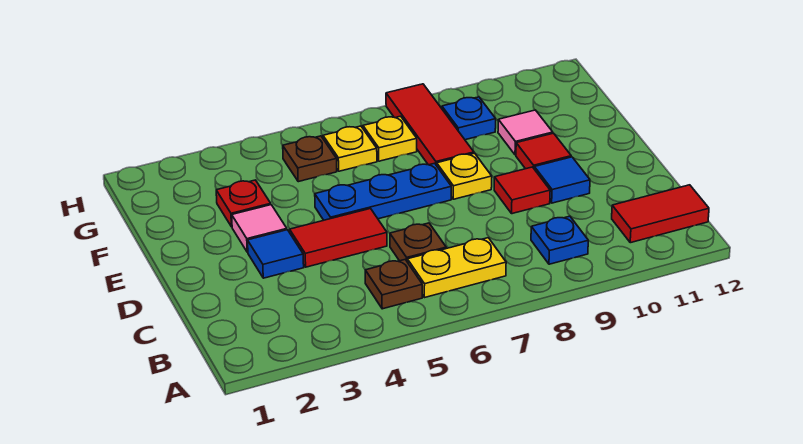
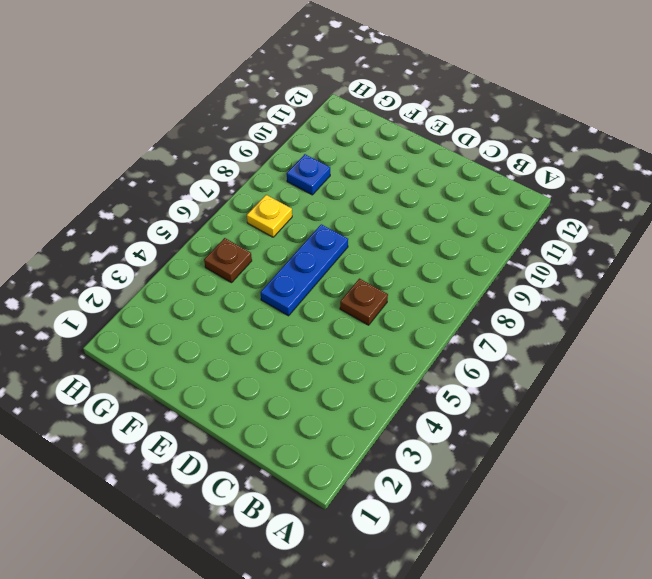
none -> brown plate B5 level 1
none -> yellow plate B6:B7 level 1
none -> blue plate B9 level 1

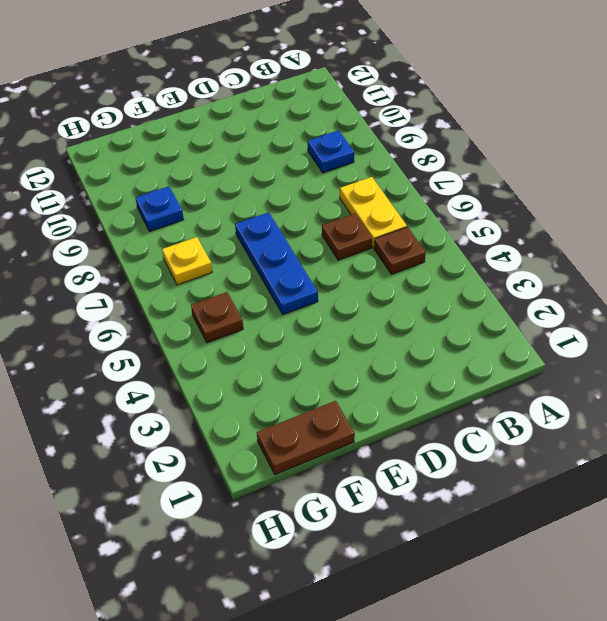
brown plate F1:G1 level 1 -> none
none -> red tile B11:B12 level 1
none -> blue tile D3 level 1
none -> red tile D4:D5 level 1

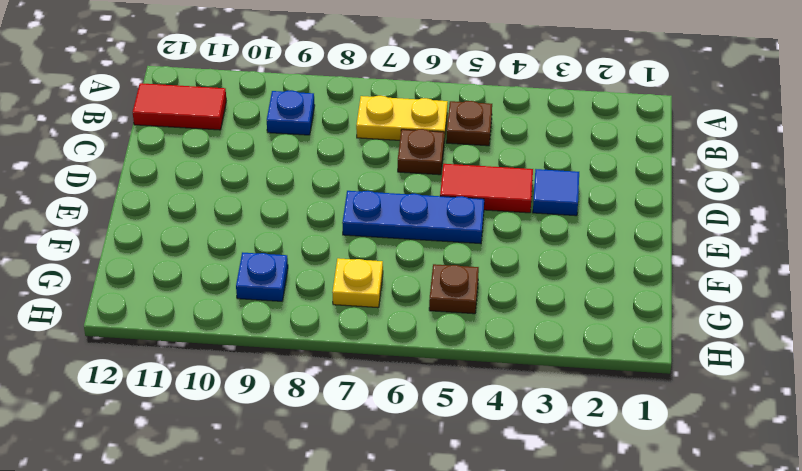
none -> red tile D9 level 1
none -> blue tile D10 level 1
none -> pink tile E3 level 1

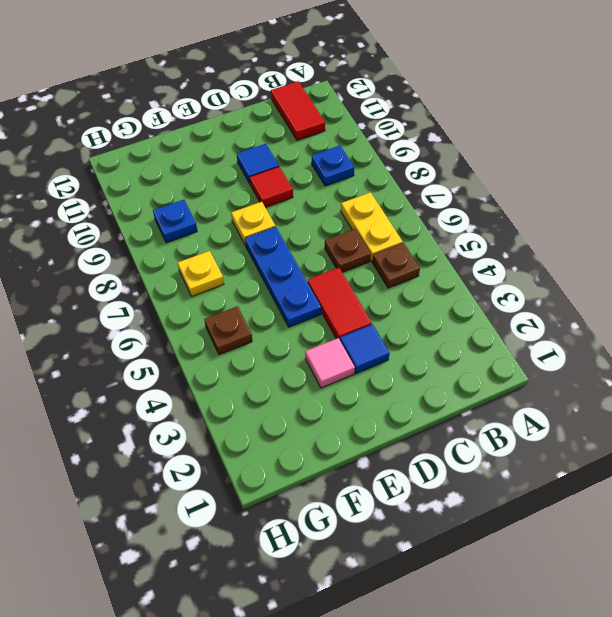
none -> red tile E10 level 1
none -> red plate F3 level 1
none -> red tile F8:H8 level 1

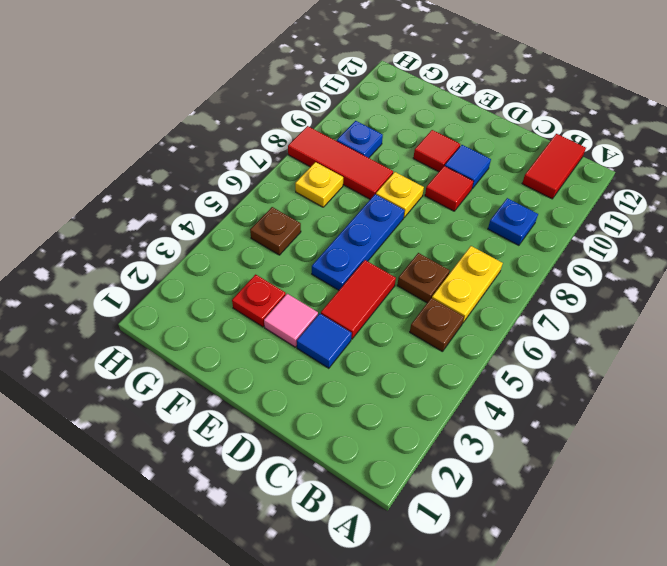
none -> pink tile F10 level 1
none -> yellow plate G6 level 1

